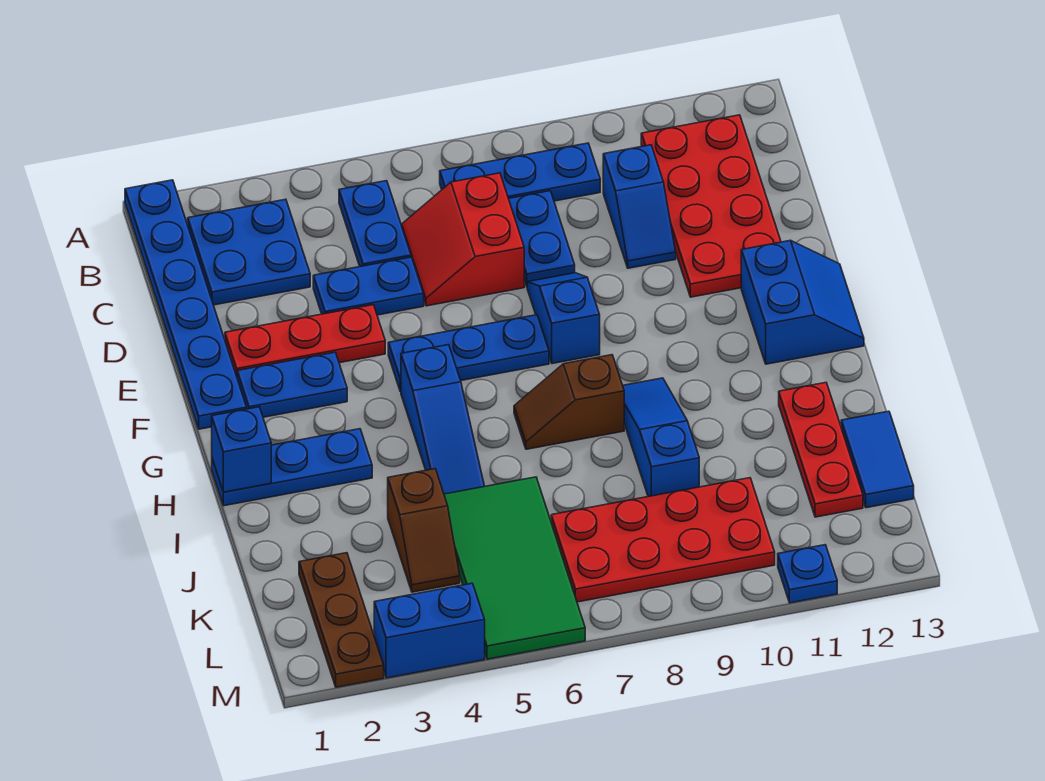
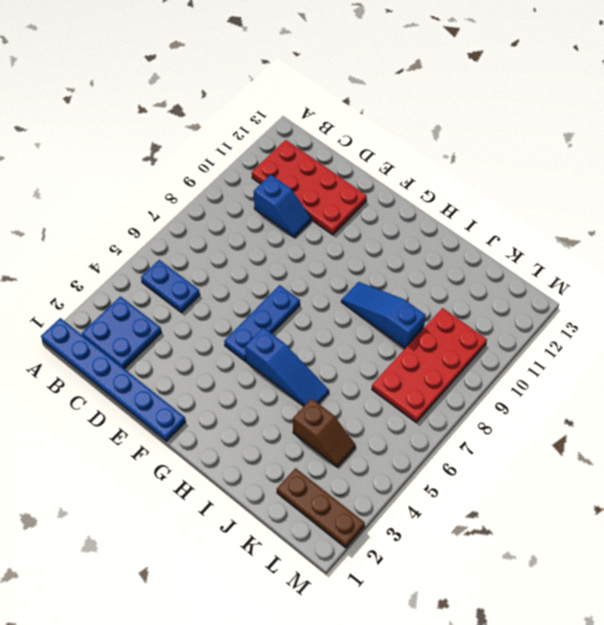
none -> blue plate B7:B9 level 1
none -> red slope C6:D7 level 1 top 7
none -> blue plate C8:D8 level 1

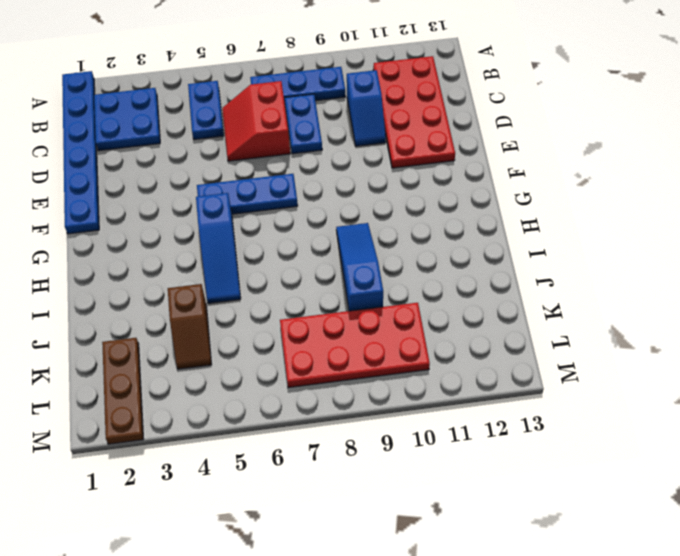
none -> blue plate D4:D5 level 1
none -> red plate E2:E4 level 1
none -> blue slope E8:F8 level 1 top F

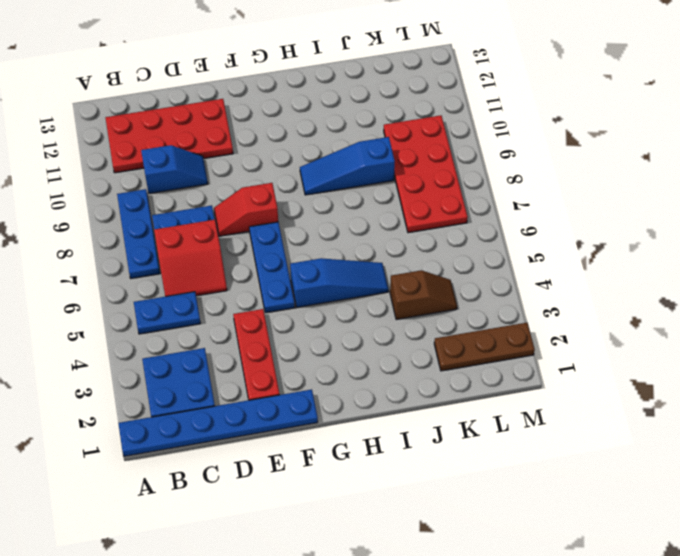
red slope E8:F8 level 1 top F -> blue slope E8:F8 level 1 top F
none -> blue plate D4:D5 level 1
none -> blue plate F2:F3 level 1
none -> blue slope F12:G13 level 1 top 12

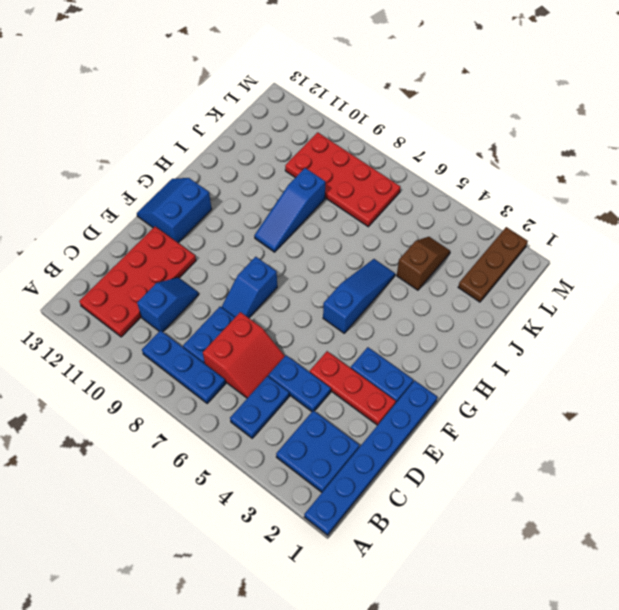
none -> blue plate F5:F7 level 1
none -> blue plate H1:H3 level 1
none -> brown slope H7:H8 level 1 top 8

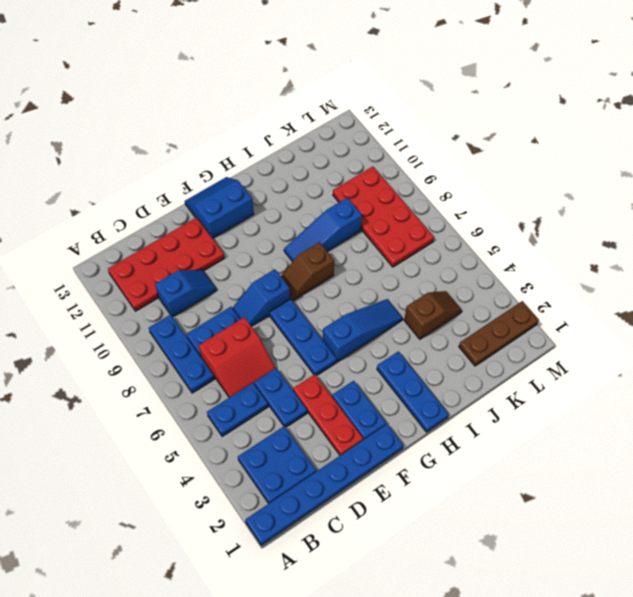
brown slope G8:H8 level 1 top H -> brown slope H7:H8 level 1 top 8
none -> red plate I12:K12 level 1
none -> green tile J5:M6 level 1
none -> blue tile J13:K13 level 1

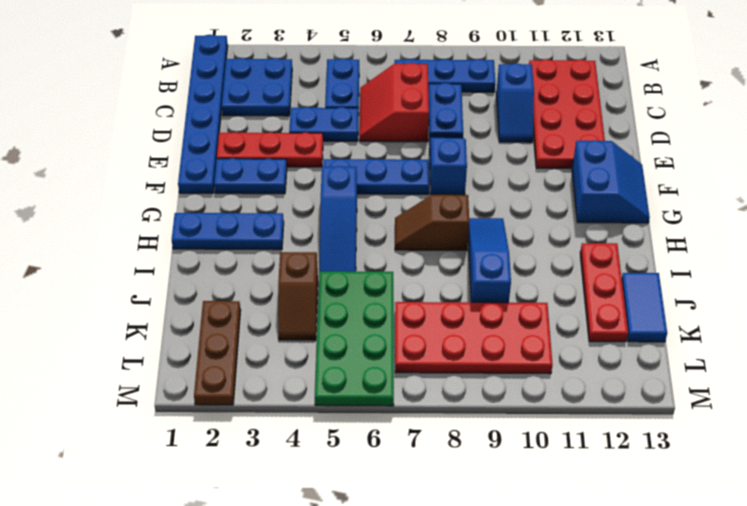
green plate J5:M6 level 1 -> green tile J5:M6 level 1
none -> blue brick M3:M4 level 1
none -> blue plate M11 level 1
none -> blue brick H1 level 2

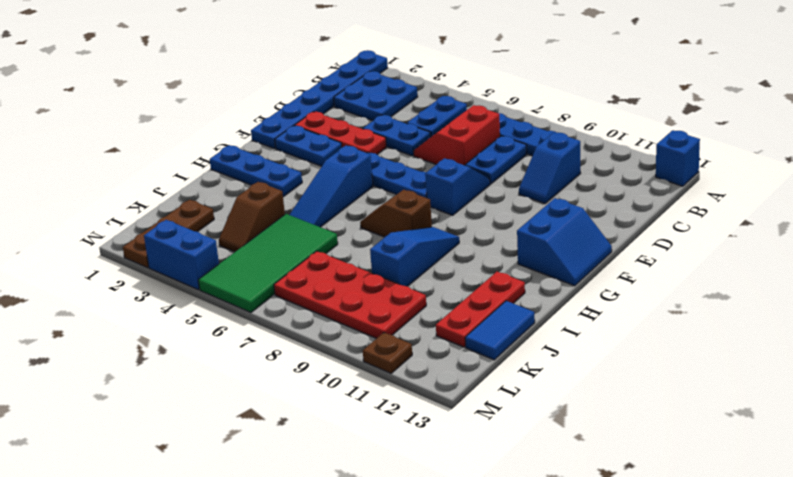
blue brick A13 level 1 -> blue brick H1 level 2
brown plate M11 level 1 -> blue plate M11 level 1
none -> red plate B11:E12 level 1

